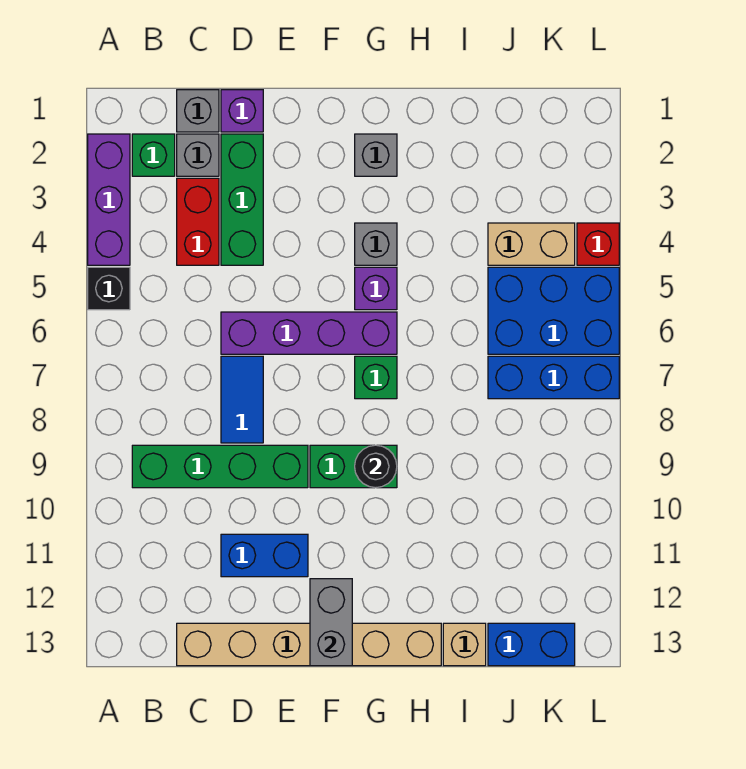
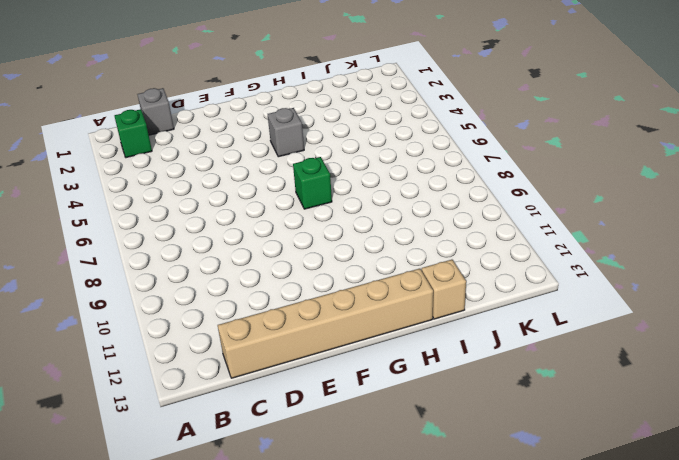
none -> purple brick A2:A4 level 1
none -> black brick A5 level 1
none -> green brick B9:E9 level 1

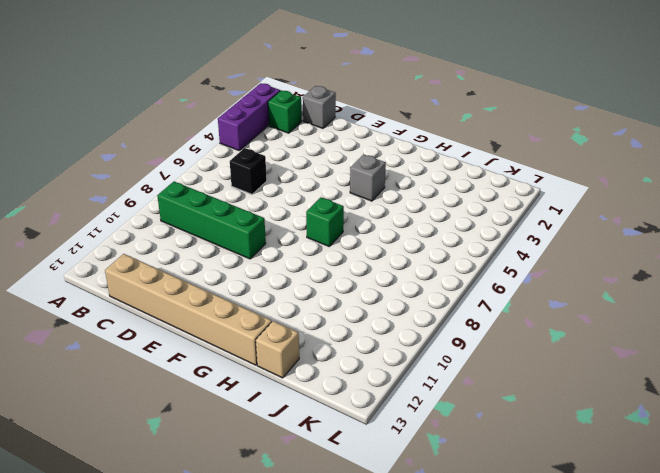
black brick C6 level 1 -> black brick A5 level 1
none -> grey brick C2 level 1
none -> red brick C3:C4 level 1
none -> purple brick D1 level 1

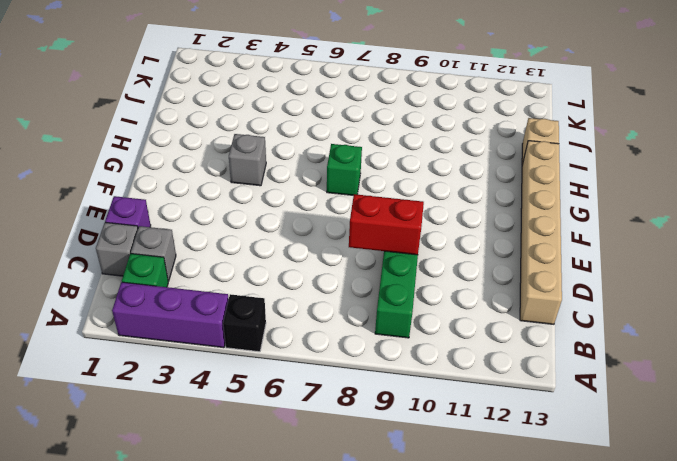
red brick D8:D9 level 2 -> red brick C3:C4 level 1
none -> green brick D2:D4 level 1
none -> purple brick D6:G6 level 1
none -> blue tile D7:D8 level 1

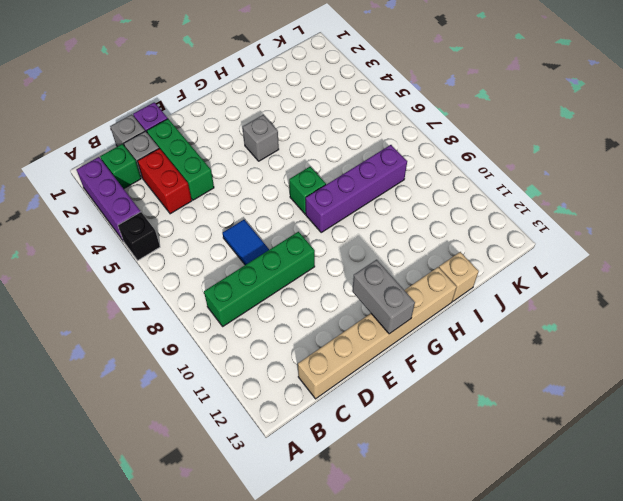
purple brick G8:J8 level 1 -> purple brick D6:G6 level 1
none -> blue brick D11:E11 level 1
none -> green brick F9:G9 level 1
none -> grey brick G2 level 1

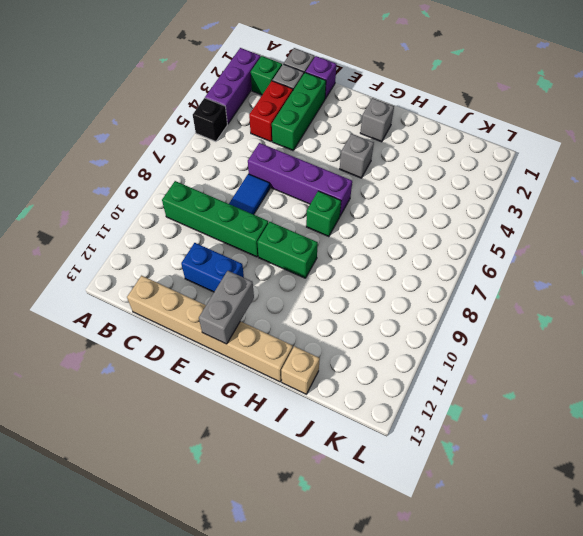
none -> purple brick G5 level 1
none -> tan brick J4:K4 level 1
none -> blue brick J5:L6 level 1

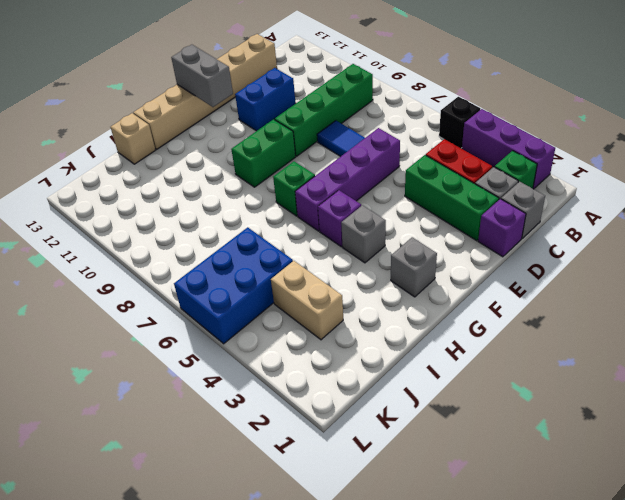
tan brick J3:J4 level 1 -> tan brick J4:K4 level 1
none -> blue brick J7:L7 level 1
none -> blue brick J13:K13 level 1
none -> red brick L4 level 1

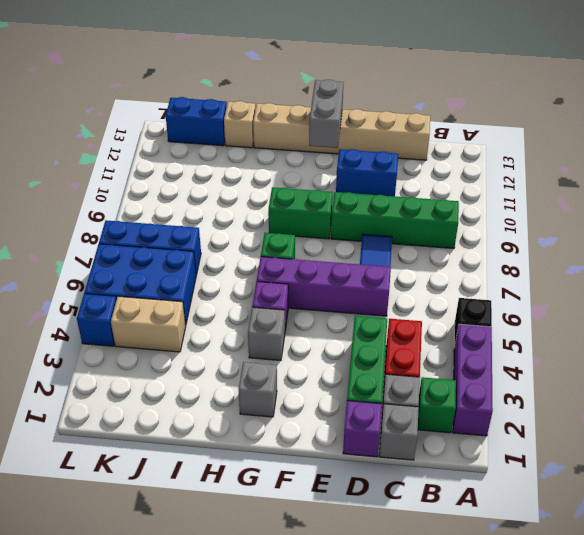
blue brick L4 level 1 -> red brick L4 level 1
none -> black round brick G9 level 2

